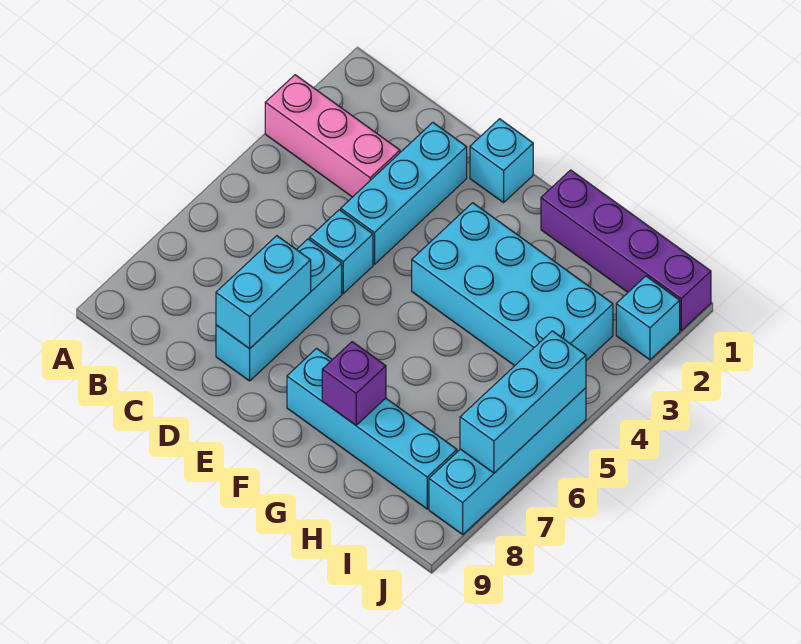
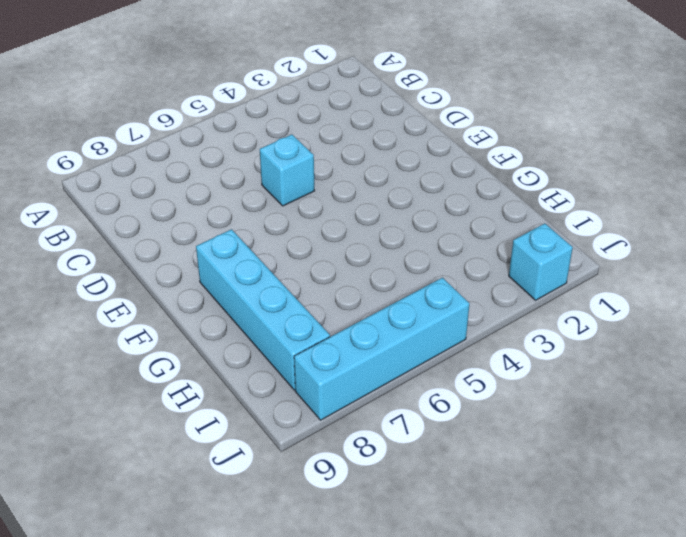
none -> pink brick A3:C3 level 1
none -> cyan brick D2:D4 level 1
none -> cyan brick D6:D8 level 1

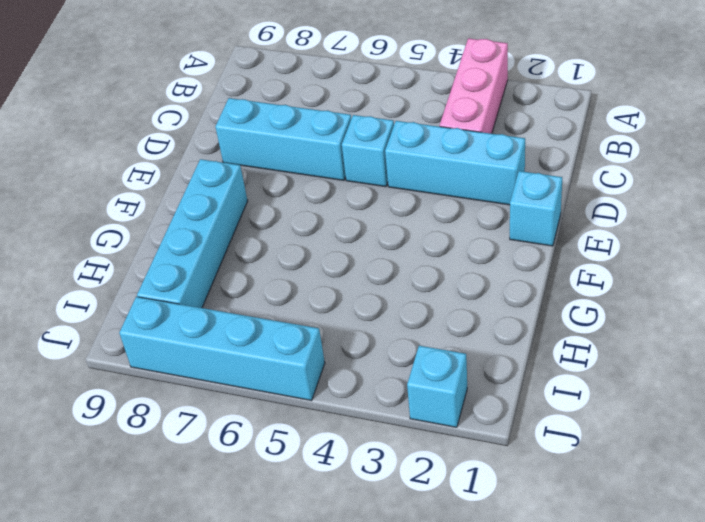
none -> cyan brick F3:I4 level 1
none -> purple brick G1:J1 level 1
none -> cyan brick D7:D8 level 2

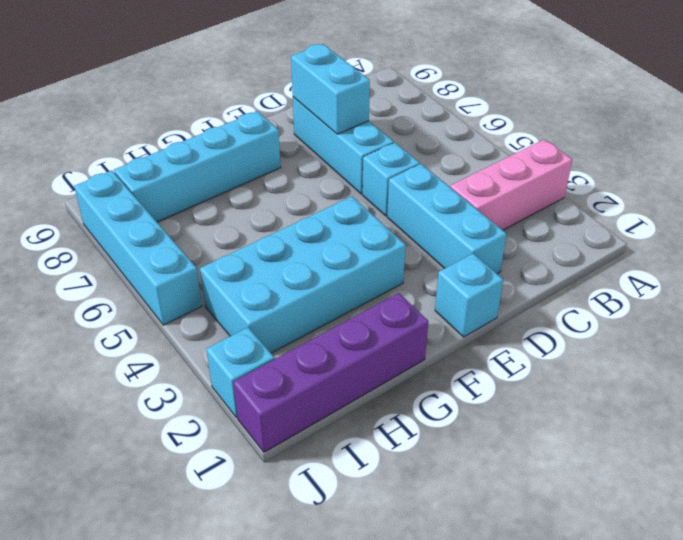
none -> purple brick G8 level 2
none -> cyan brick J5:J7 level 2

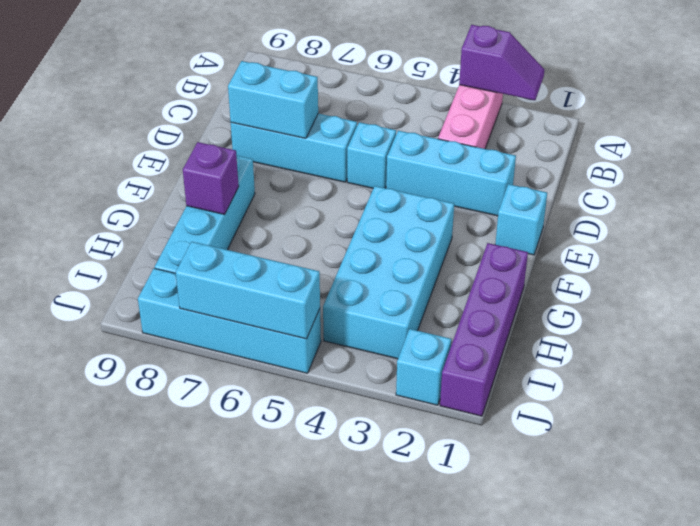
purple slope A2:A3 level 2 top 3 -> none

